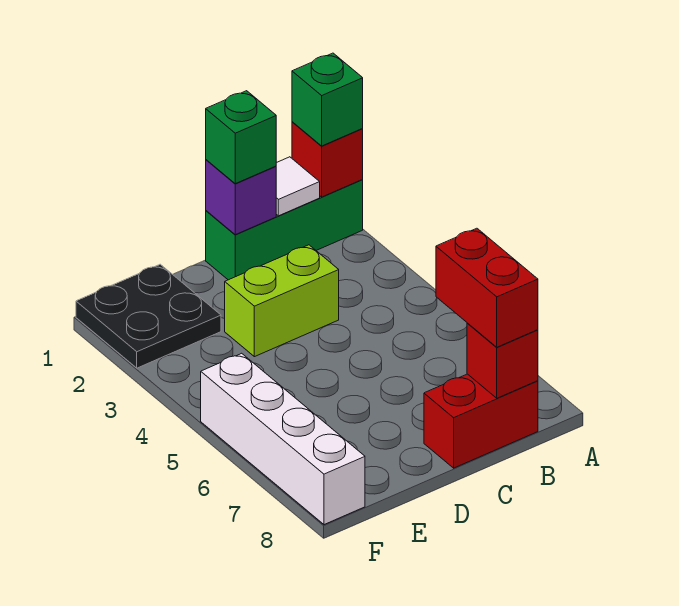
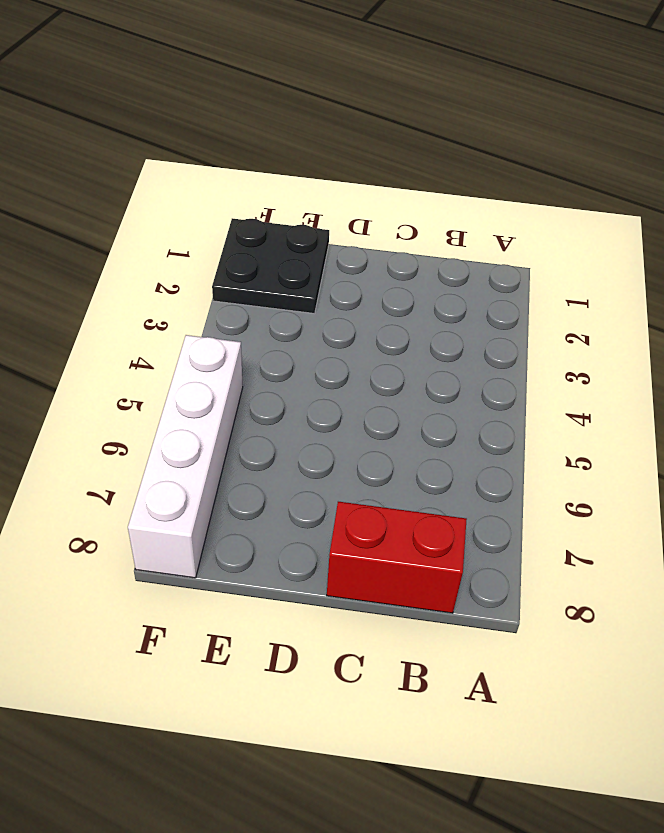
none -> green brick A1:C1 level 1
none -> lime brick C3:D3 level 1
none -> red brick A1 level 2

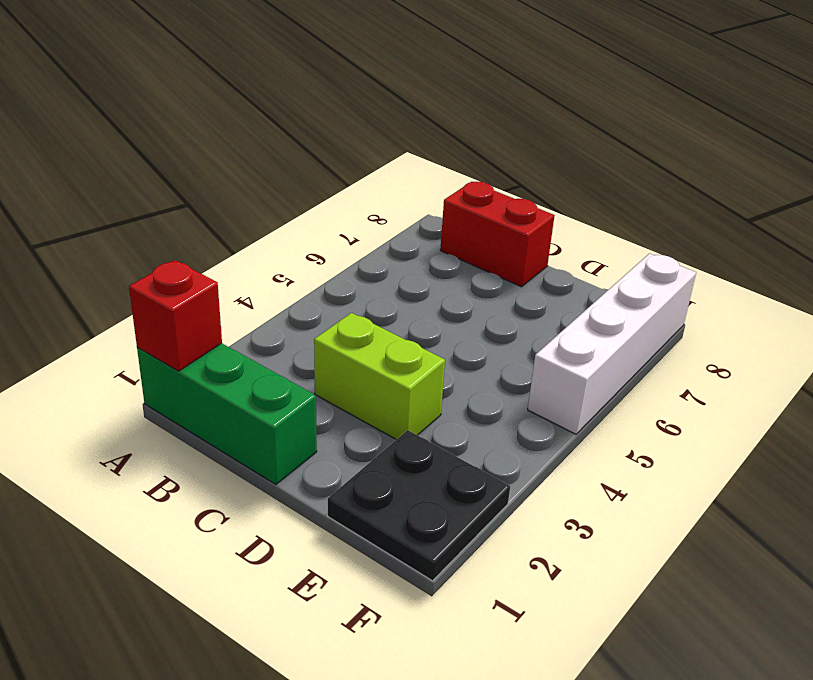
none -> white tile B1 level 2
none -> red brick B8 level 2
none -> purple brick C1 level 2

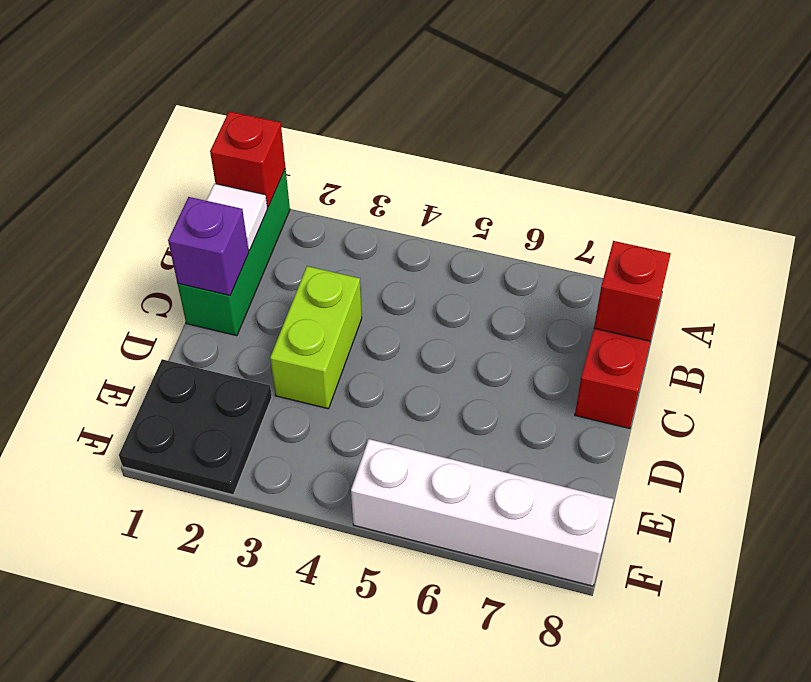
none -> green brick A1 level 3
none -> red brick B7:B8 level 3
none -> green brick C1 level 3

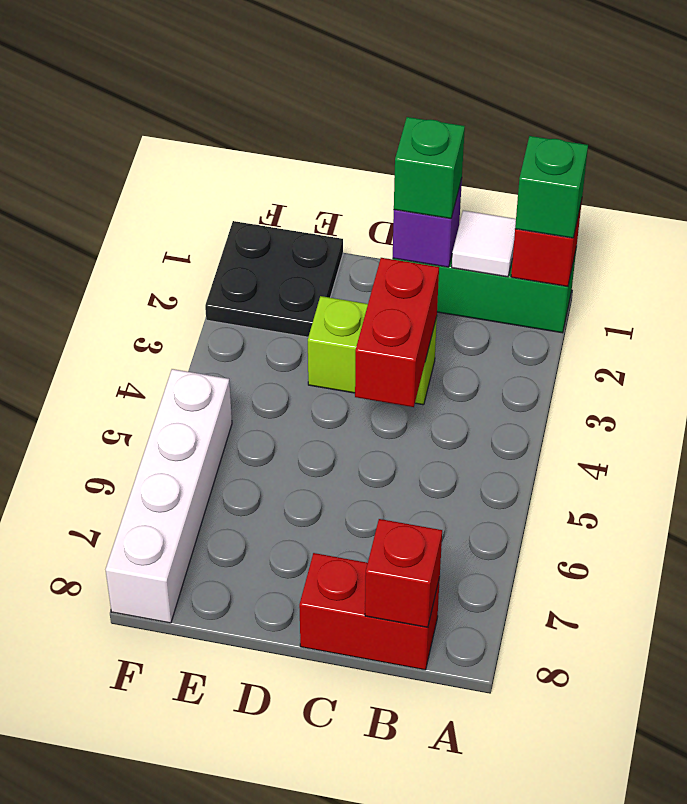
red brick C3:C4 level 2 -> red brick B7:B8 level 3

